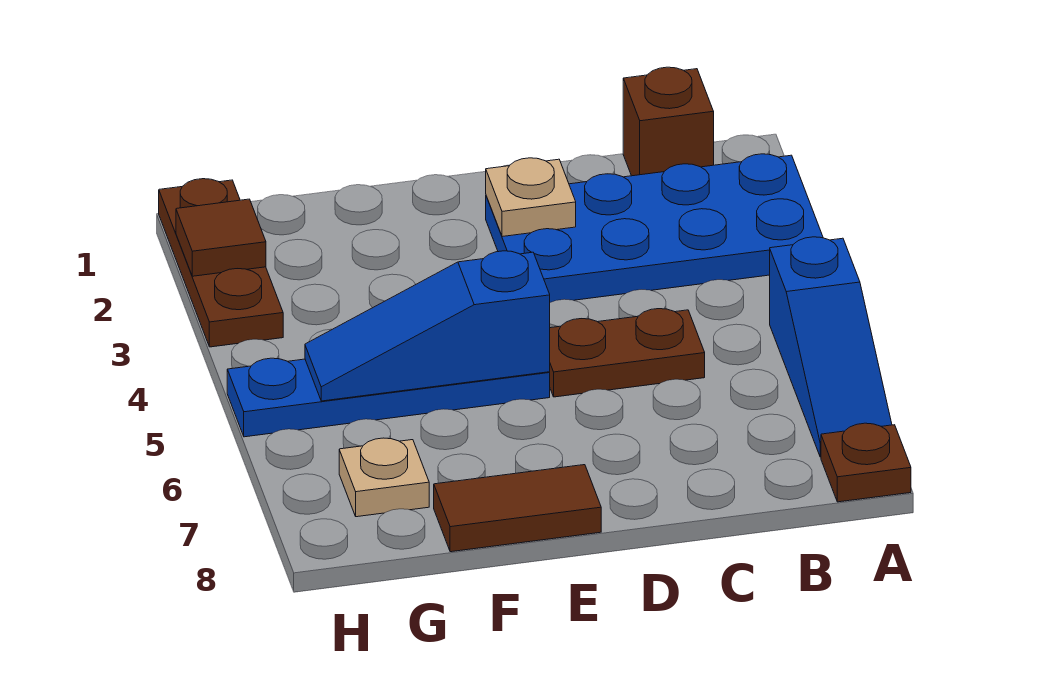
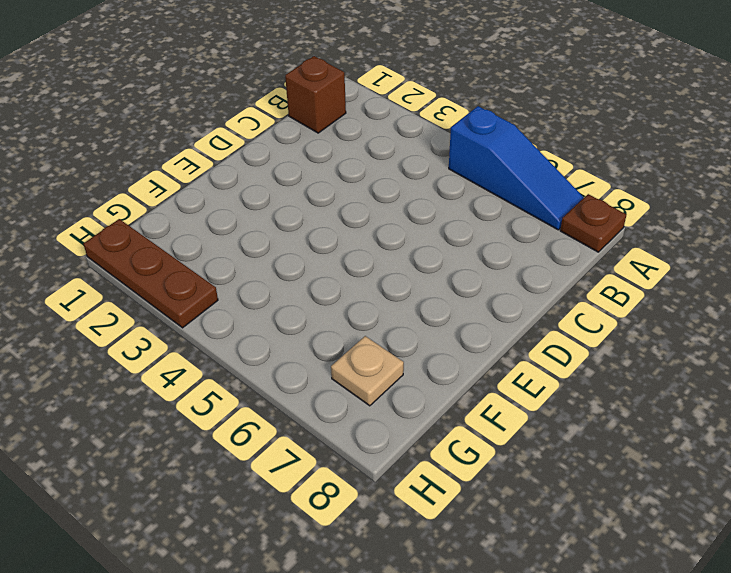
none -> blue plate A2:D3 level 1
none -> brown plate C5:D5 level 1
none -> blue plate E5:H5 level 1

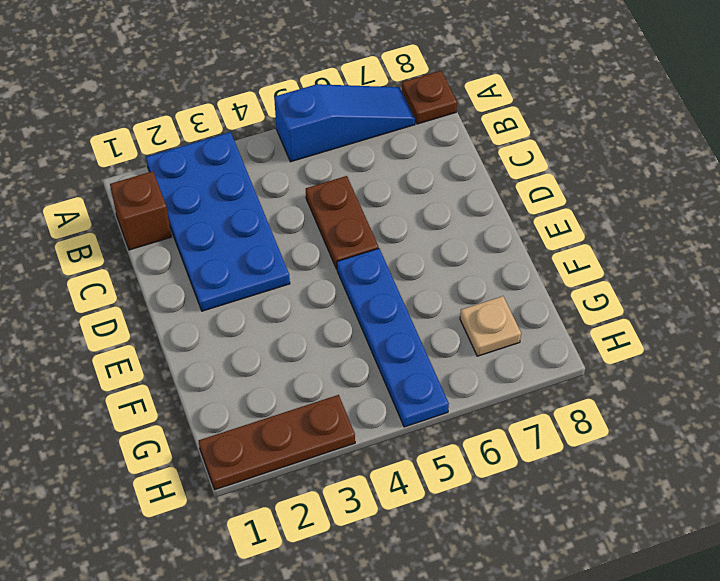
none -> brown tile E8:F8 level 1
none -> tan plate D2 level 2
none -> blue slope E5:G5 level 2 top E

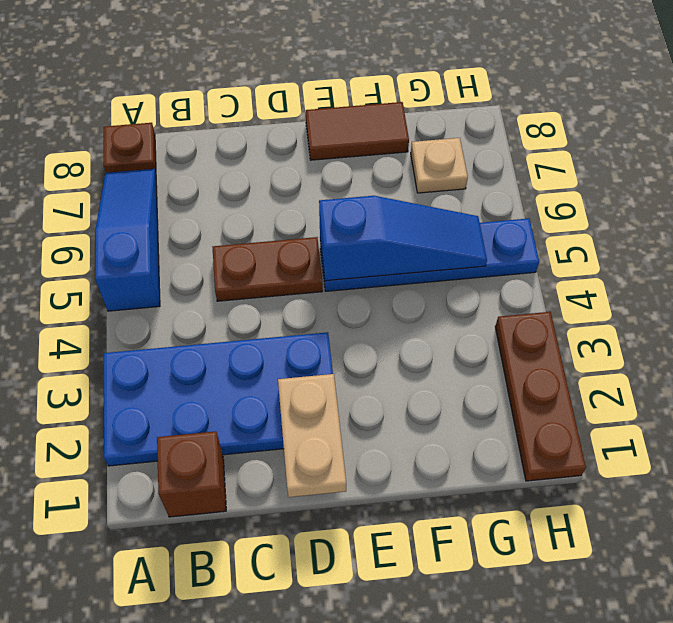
tan plate D1:D2 level 2 -> tan plate D2 level 2
none -> brown tile H2 level 2

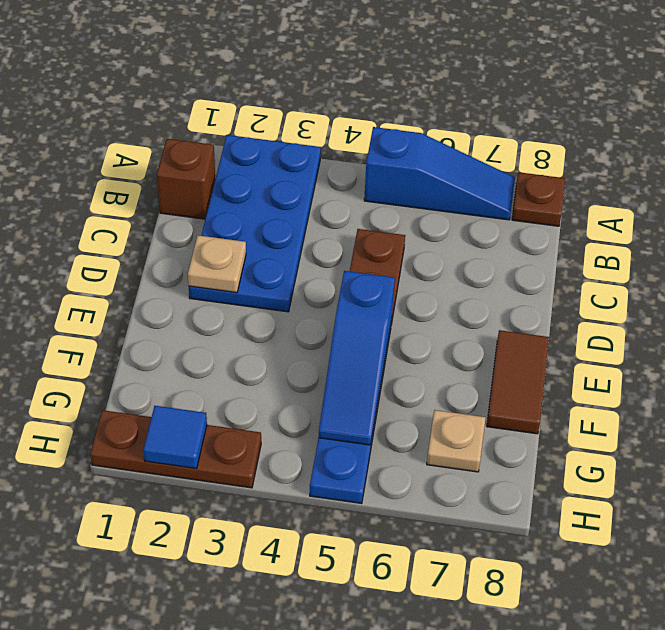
blue tile H2 level 2 -> brown tile H2 level 2

